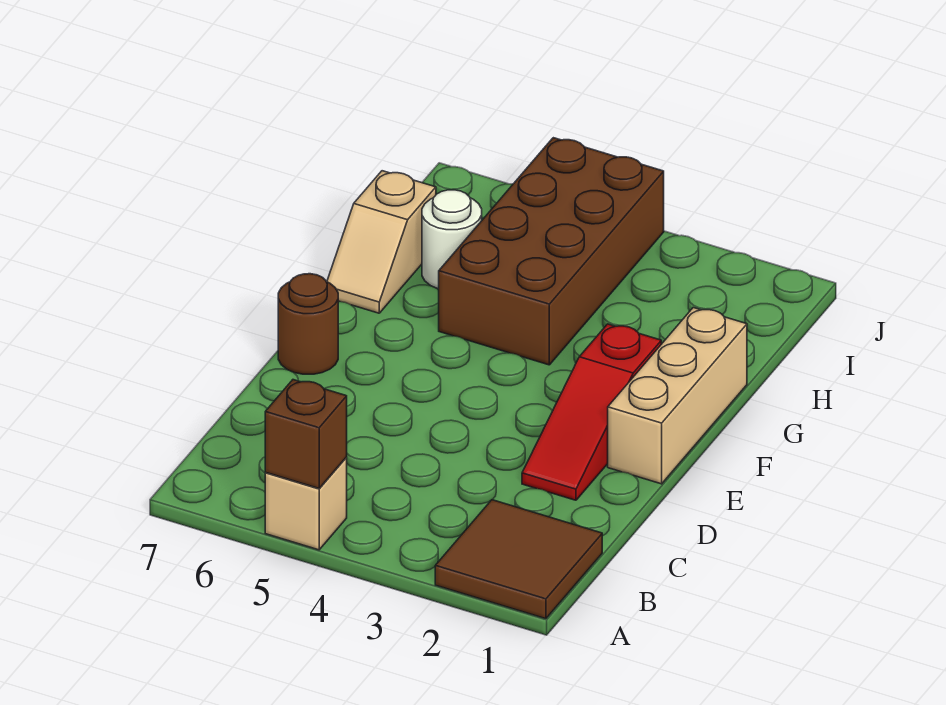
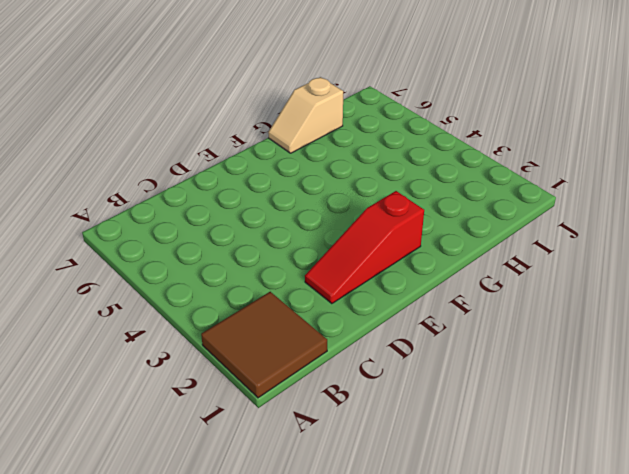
none -> tan brick A5 level 1
none -> tan brick E1:G1 level 1

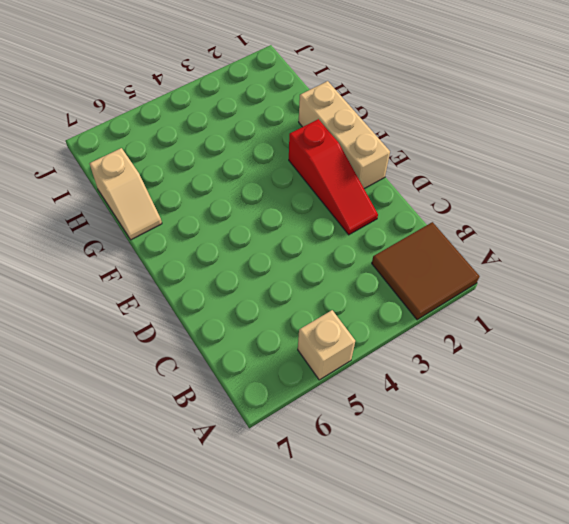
none -> brown round brick E7 level 1
none -> brown brick G4:J5 level 1

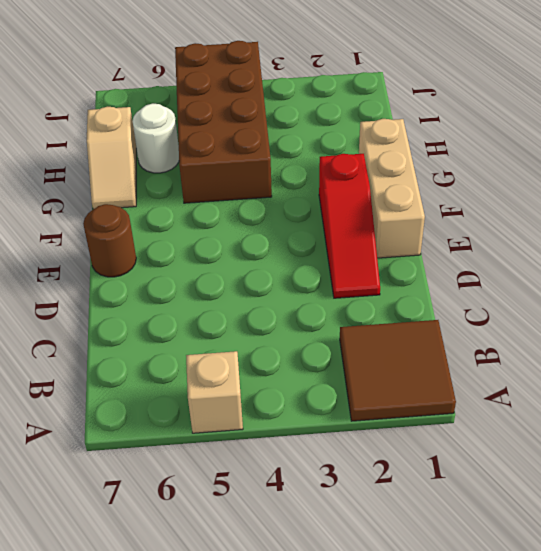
none -> brown brick A5 level 2

